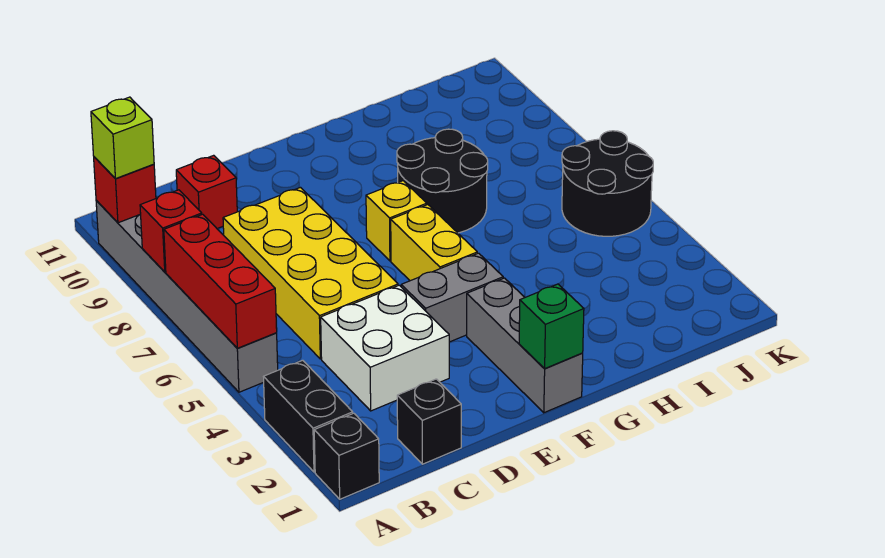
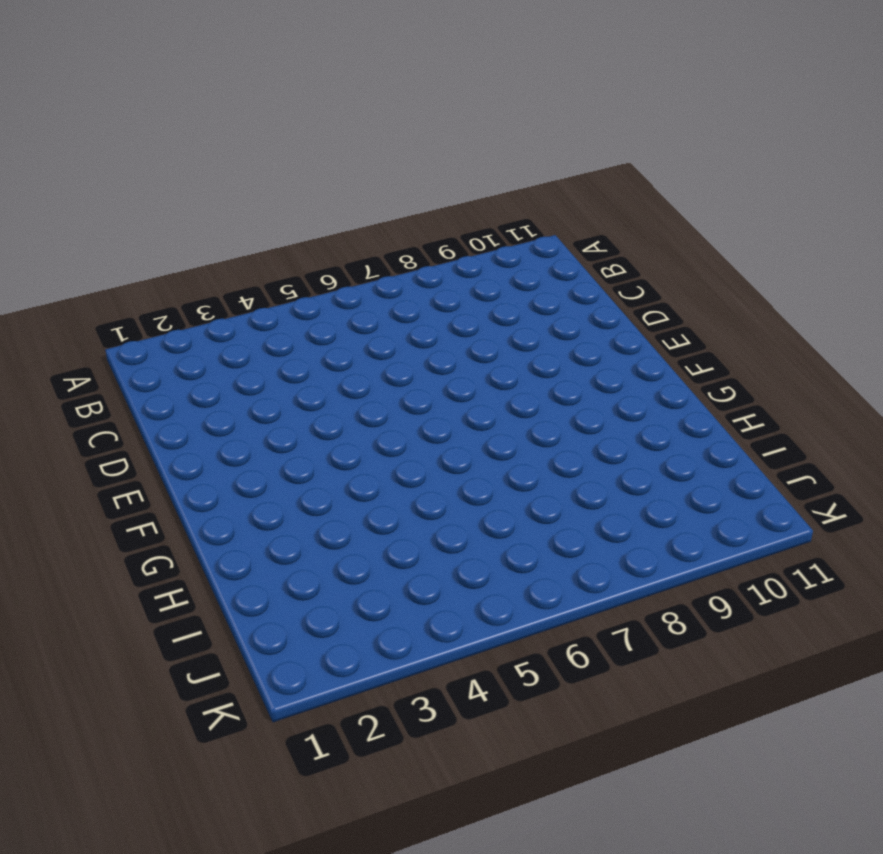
none -> black brick A1 level 1
none -> black brick A2:A3 level 1
none -> grey brick A5:A10 level 1

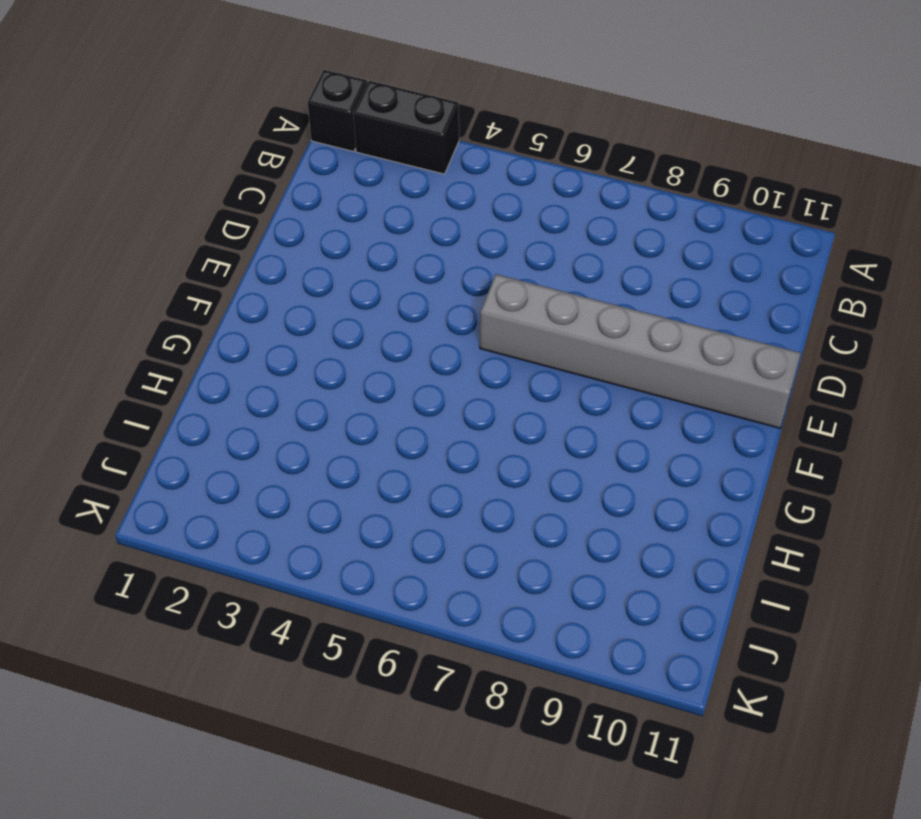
grey brick E6:E11 level 1 -> grey brick A5:A10 level 1
none -> black brick C1 level 1
none -> white brick C3:D4 level 1
none -> yellow brick C5:D8 level 1

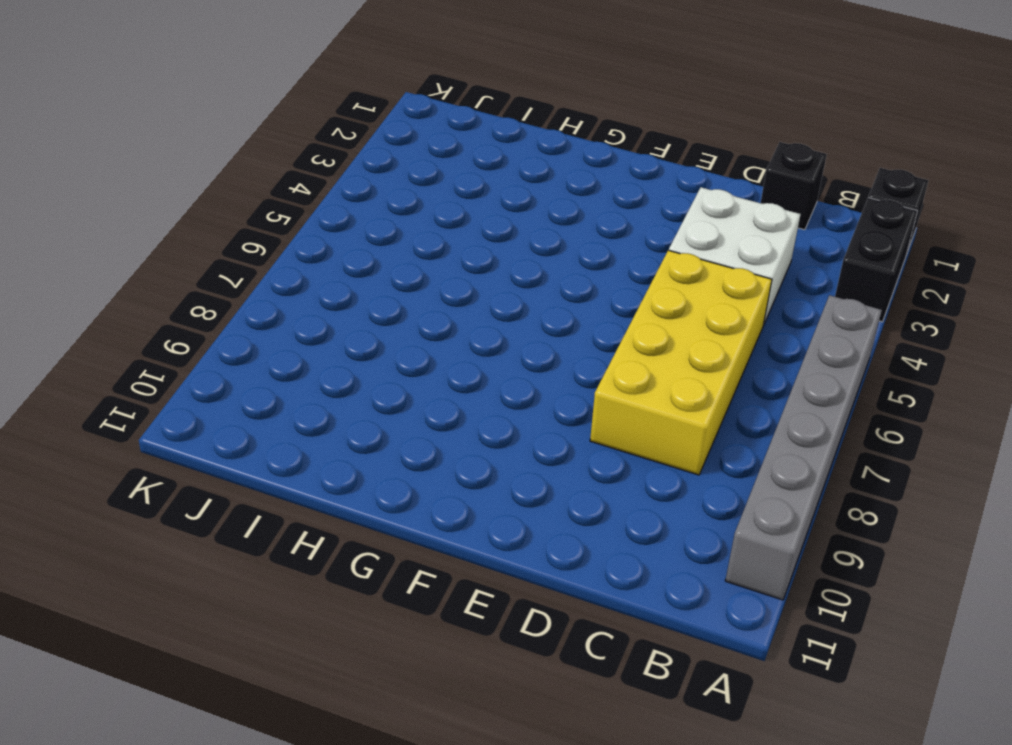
none -> red brick C10 level 1
none -> grey brick E4:F4 level 1
none -> grey brick F1:F3 level 1

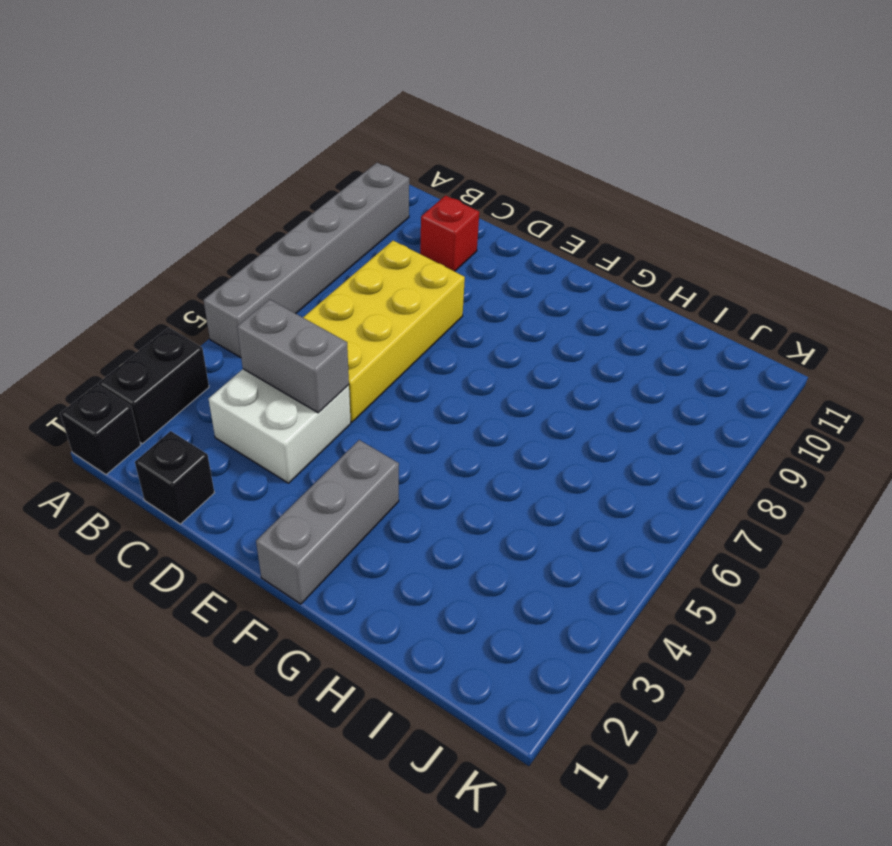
grey brick C4:D4 level 2 -> grey brick E4:F4 level 1
none -> yellow brick F5:F6 level 1
none -> yellow brick F7 level 1
none -> black round brick G7:H8 level 1

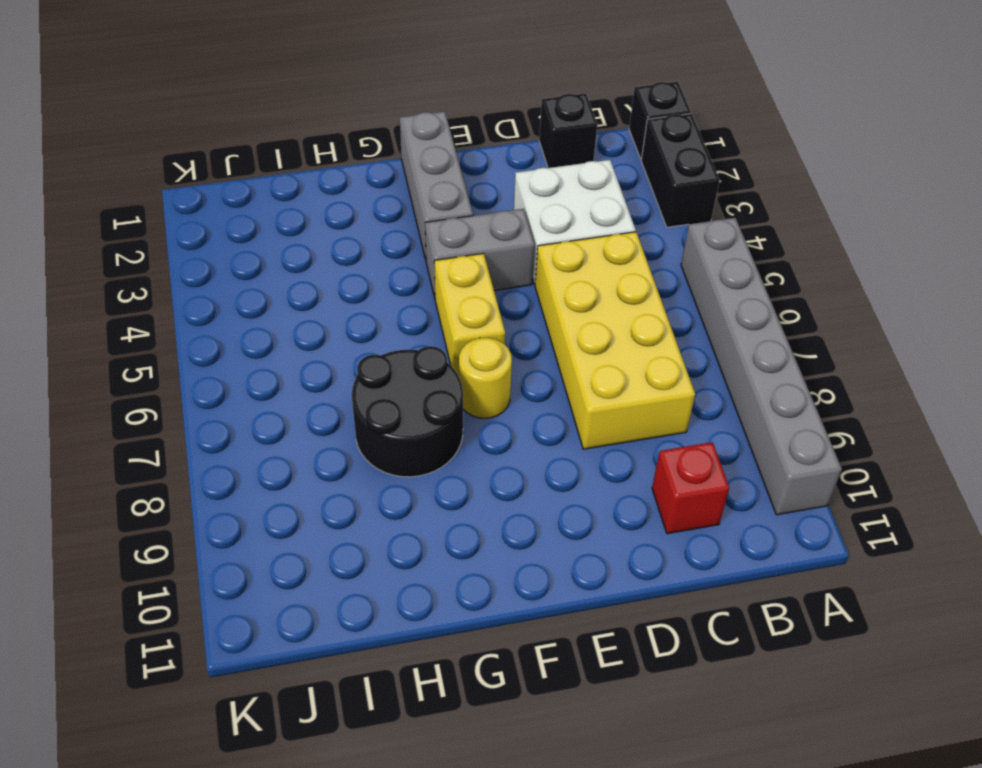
yellow round brick F7 level 1 -> yellow brick F7 level 1
none -> black round brick J5:K6 level 1
none -> red brick A5:A7 level 2
none -> red brick A8 level 2

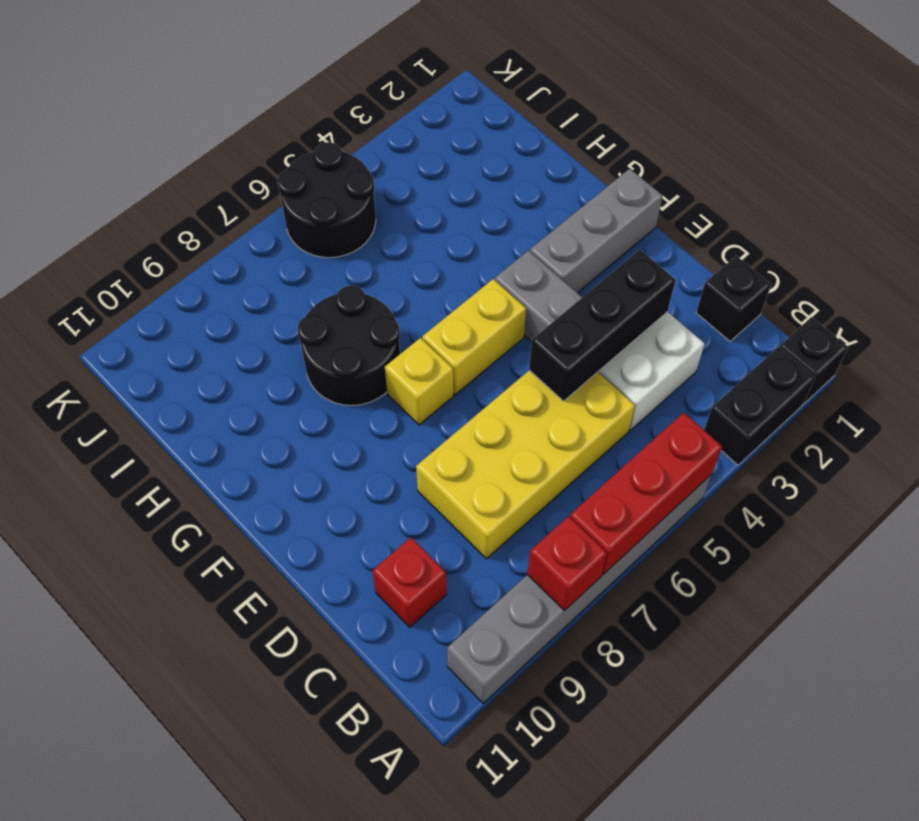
black brick D3:D5 level 2 -> none
none -> red brick A10 level 2
none -> green brick F1 level 2
none -> lime brick A10 level 3

